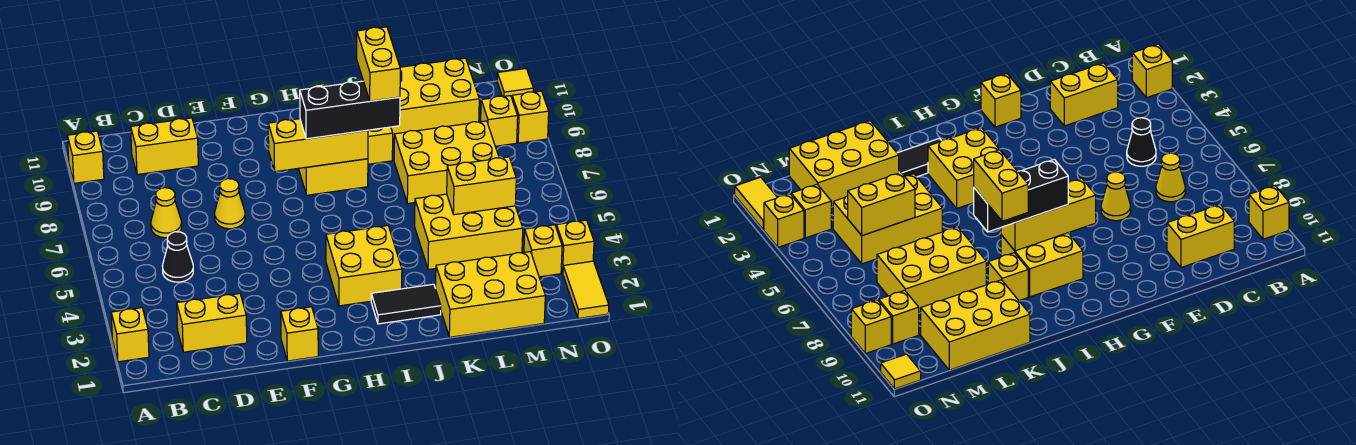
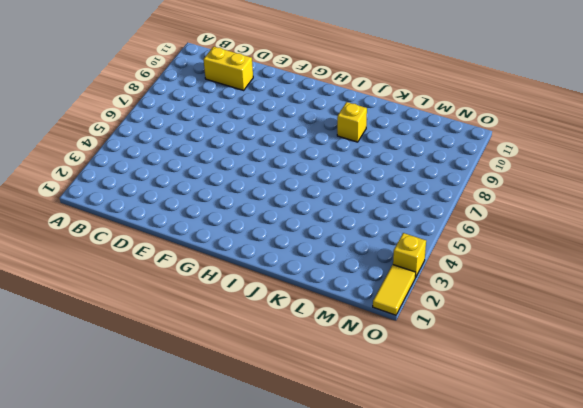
none -> yellow brick A2 level 1
none -> yellow brick A10 level 1
none -> yellow brick C2:D2 level 1

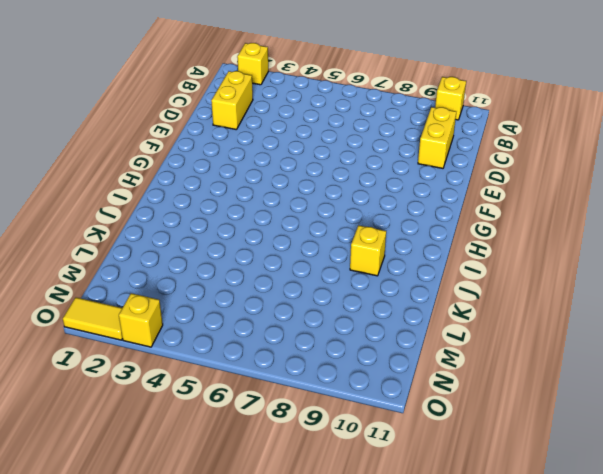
none -> black cone C5 level 1
none -> yellow cone C7 level 1
none -> yellow cone E7 level 1

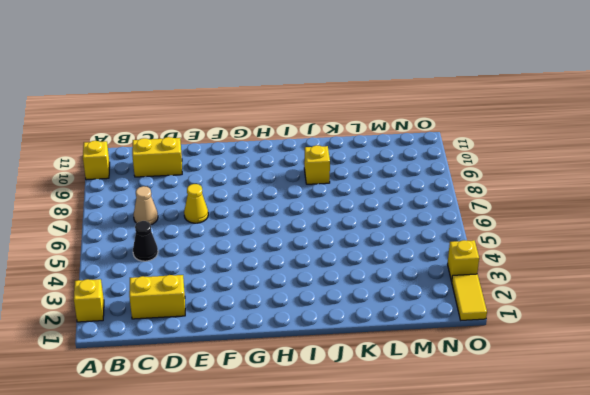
tan cone C7 level 1 -> yellow cone C7 level 1
none -> yellow brick F1 level 1
none -> yellow brick H3:I4 level 1
none -> yellow brick H8:I9 level 1

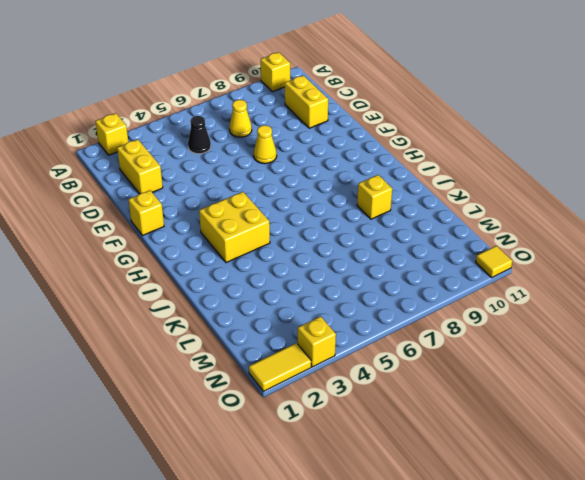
none -> yellow brick H8:I9 level 1
none -> black tile I2:J2 level 1
none -> yellow brick K1:M2 level 1

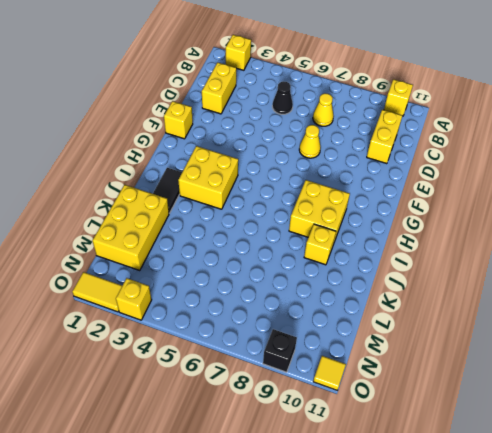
black brick O9 level 1 -> yellow brick O9 level 1
none -> yellow brick K4:M5 level 1
none -> yellow brick K7:M8 level 1
none -> yellow brick K10:M11 level 1

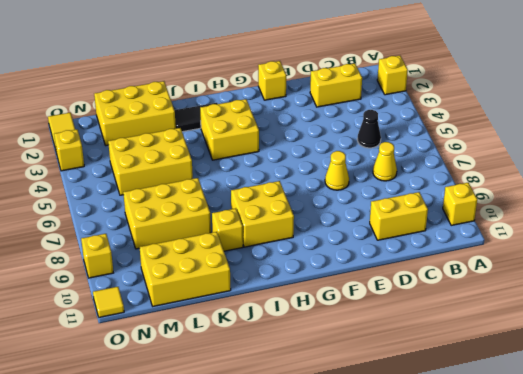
none -> yellow brick N3 level 1
none -> yellow brick N9 level 1
none -> yellow brick G8:I8 level 2

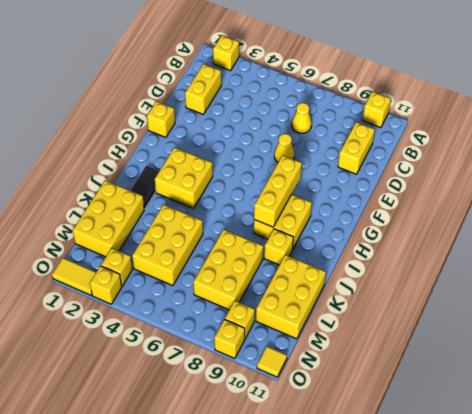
none -> black cone C5 level 1
none -> yellow brick L5:M5 level 2
none -> black brick H8:J8 level 3

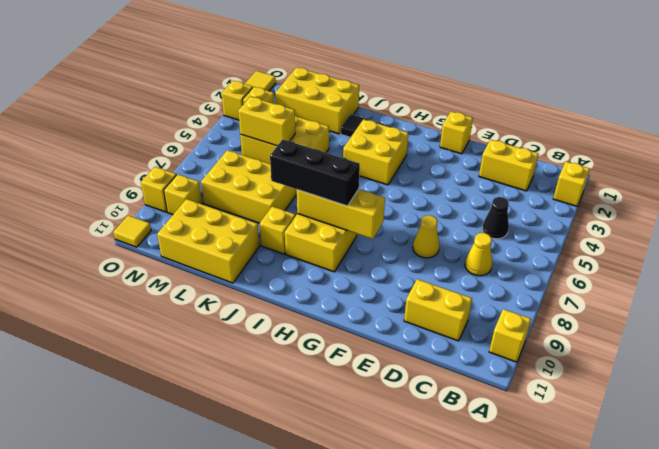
none -> yellow brick J8:J9 level 4

